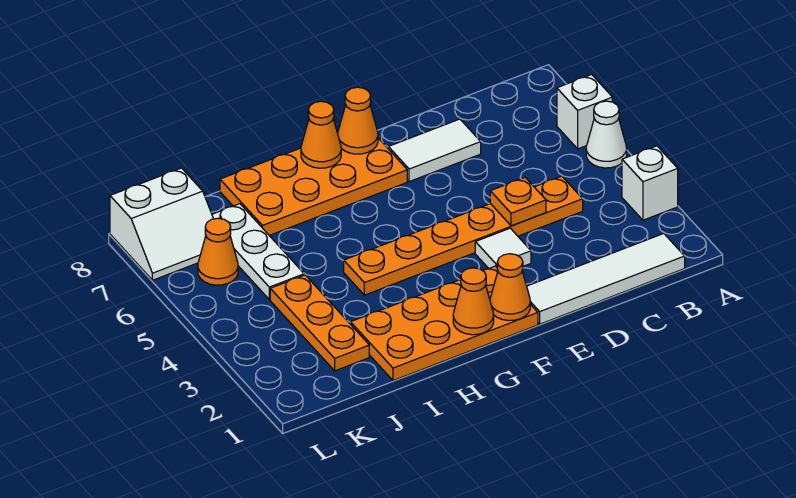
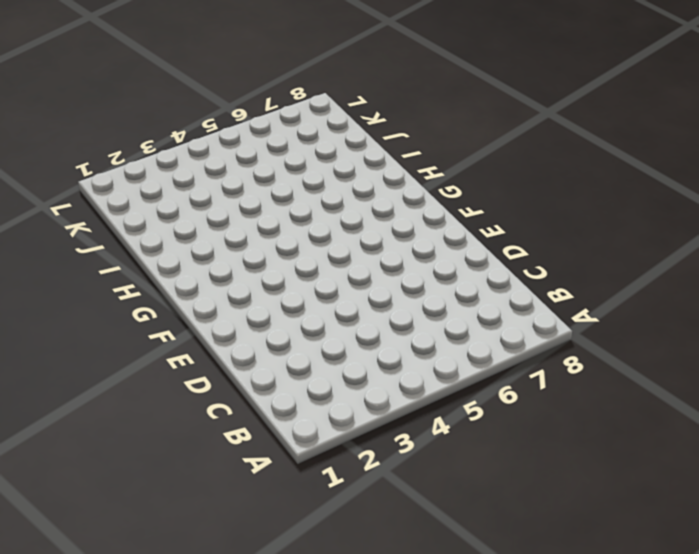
none -> white brick A3 level 1
none -> white cone A5 level 1
none -> white brick A6 level 1

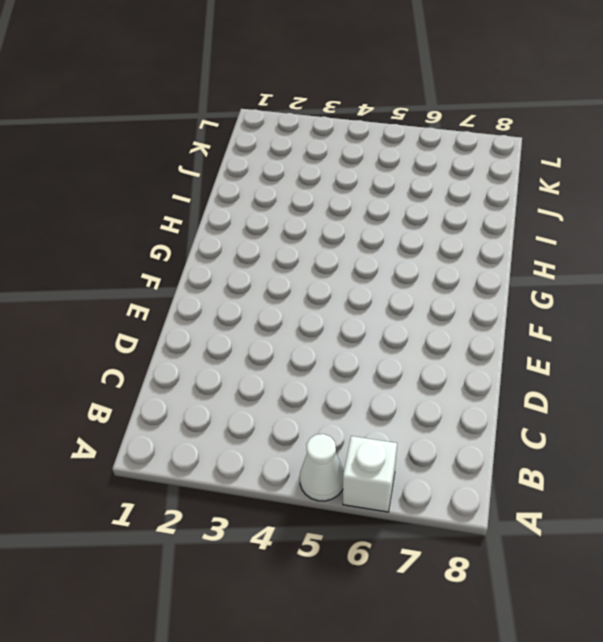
none -> white brick A3 level 1
none -> white tile B1:E1 level 1
none -> orange plate C4:H4 level 1

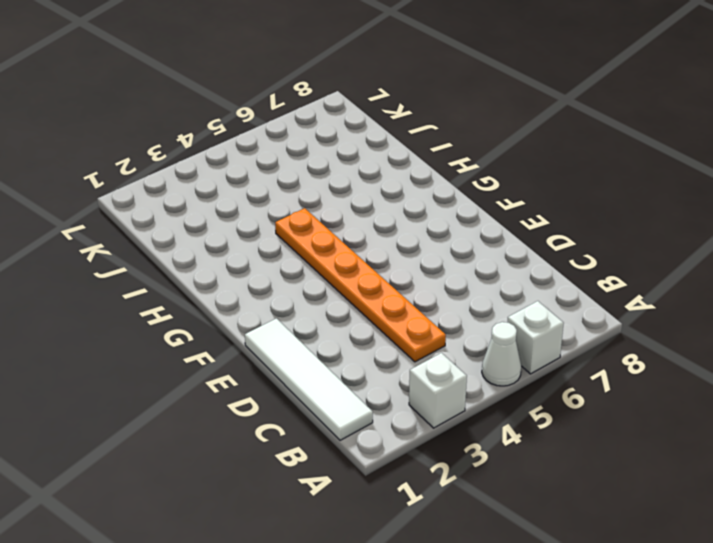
none -> white tile D7:E7 level 1
none -> white tile E3 level 1
none -> orange plate F1:I2 level 1

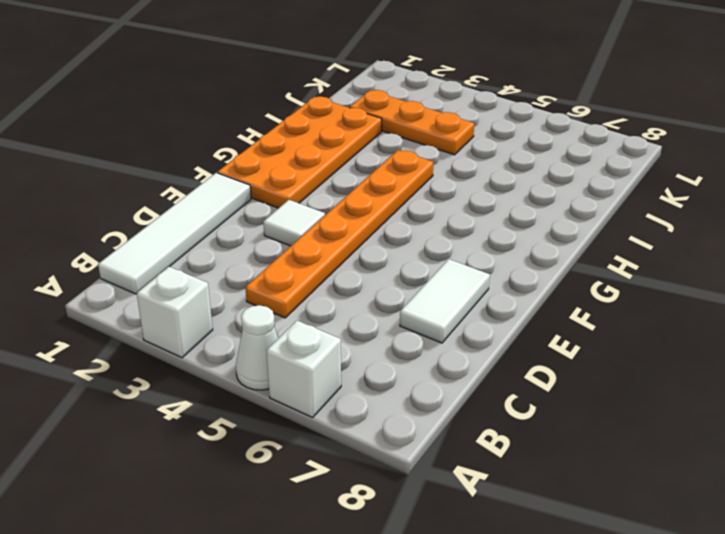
none -> orange plate F7:I8 level 1
none -> white plate J5:J7 level 1
none -> orange cone K6 level 1

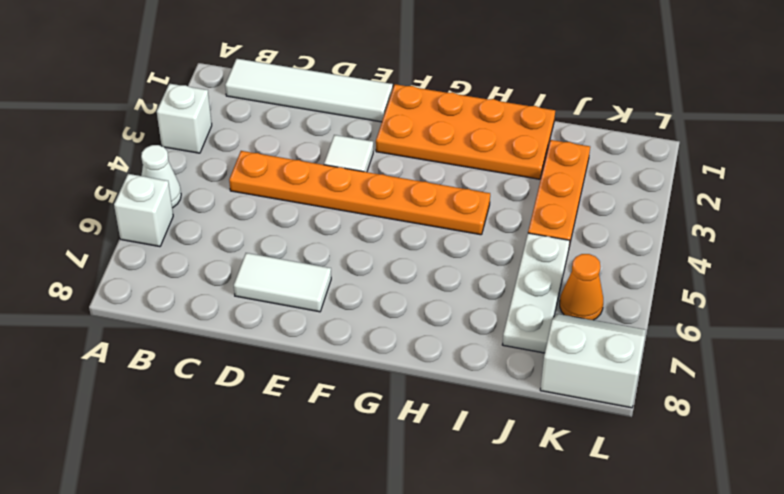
none -> orange plate F7:I8 level 1
none -> orange plate D4 level 2
none -> orange cone F1 level 2

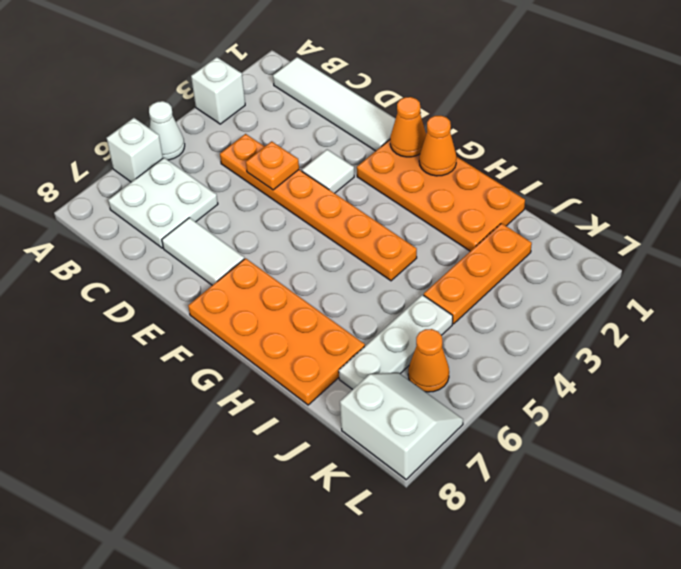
white plate B6:C7 level 1 -> none
none -> orange cone F8 level 2
none -> orange cone G8 level 2

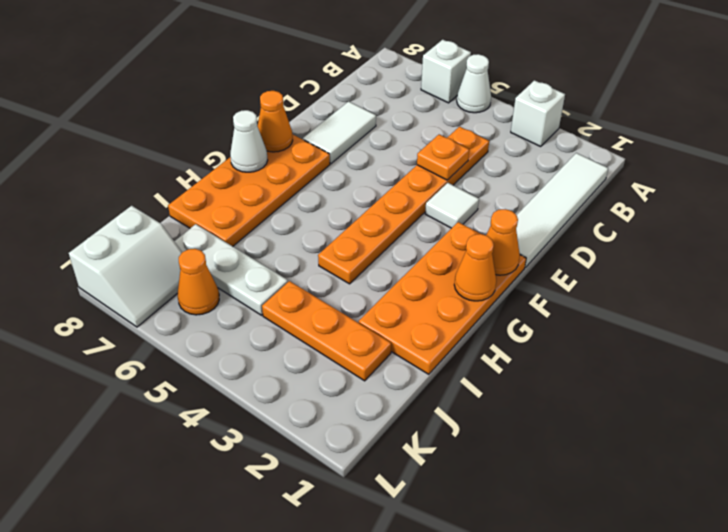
white cone G8 level 2 -> orange cone G8 level 2

